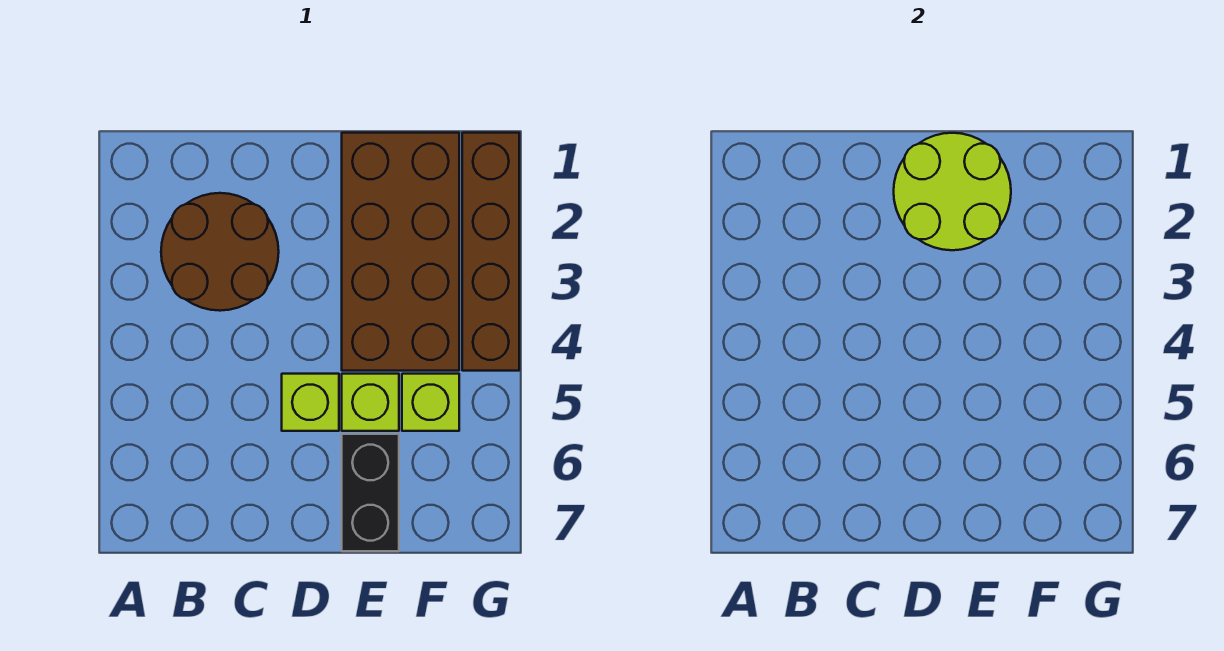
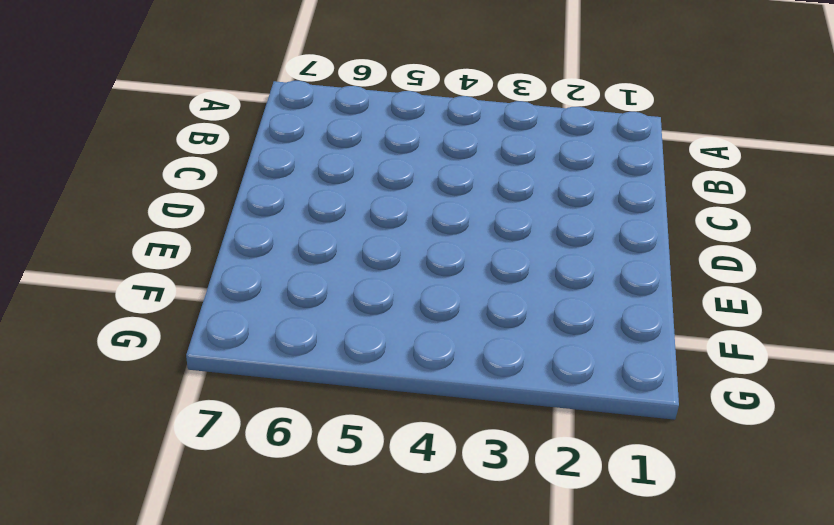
none -> brown round brick B2:C3 level 1
none -> lime brick D5 level 1

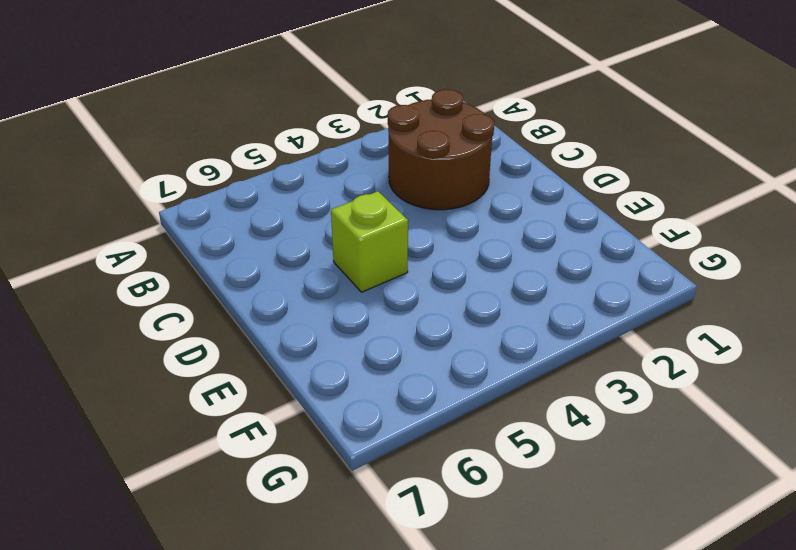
none -> brown brick E1:F4 level 1
none -> lime brick E5 level 1

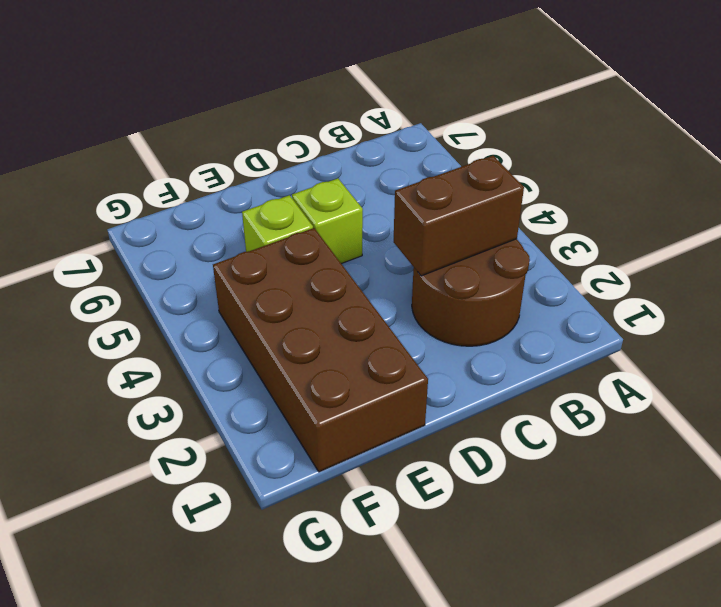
brown brick B3:C3 level 2 -> none
none -> black brick E6:E7 level 1
none -> lime brick F5 level 1

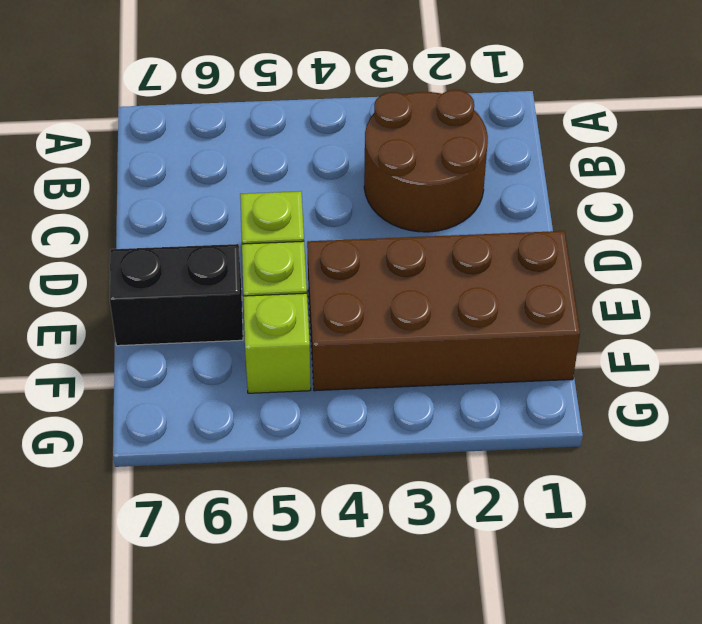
none -> brown brick G1:G4 level 1
none -> lime round brick D1:E2 level 2

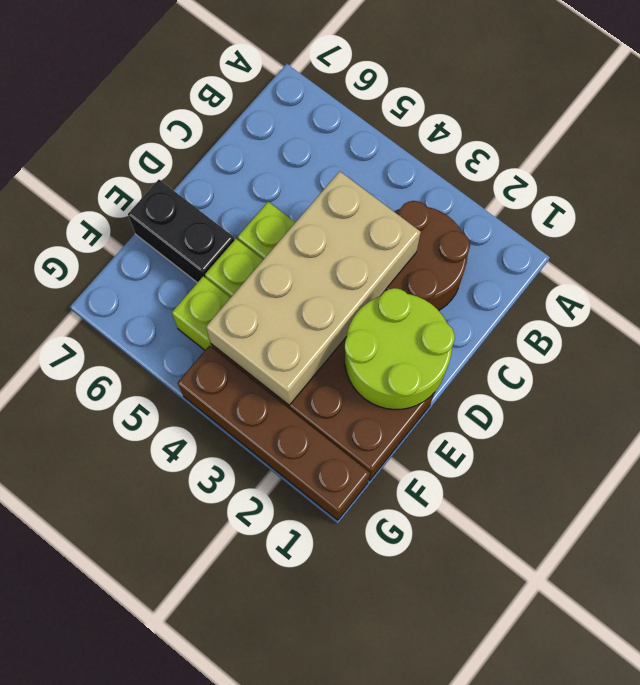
tan brick C3:F4 level 2 -> none

